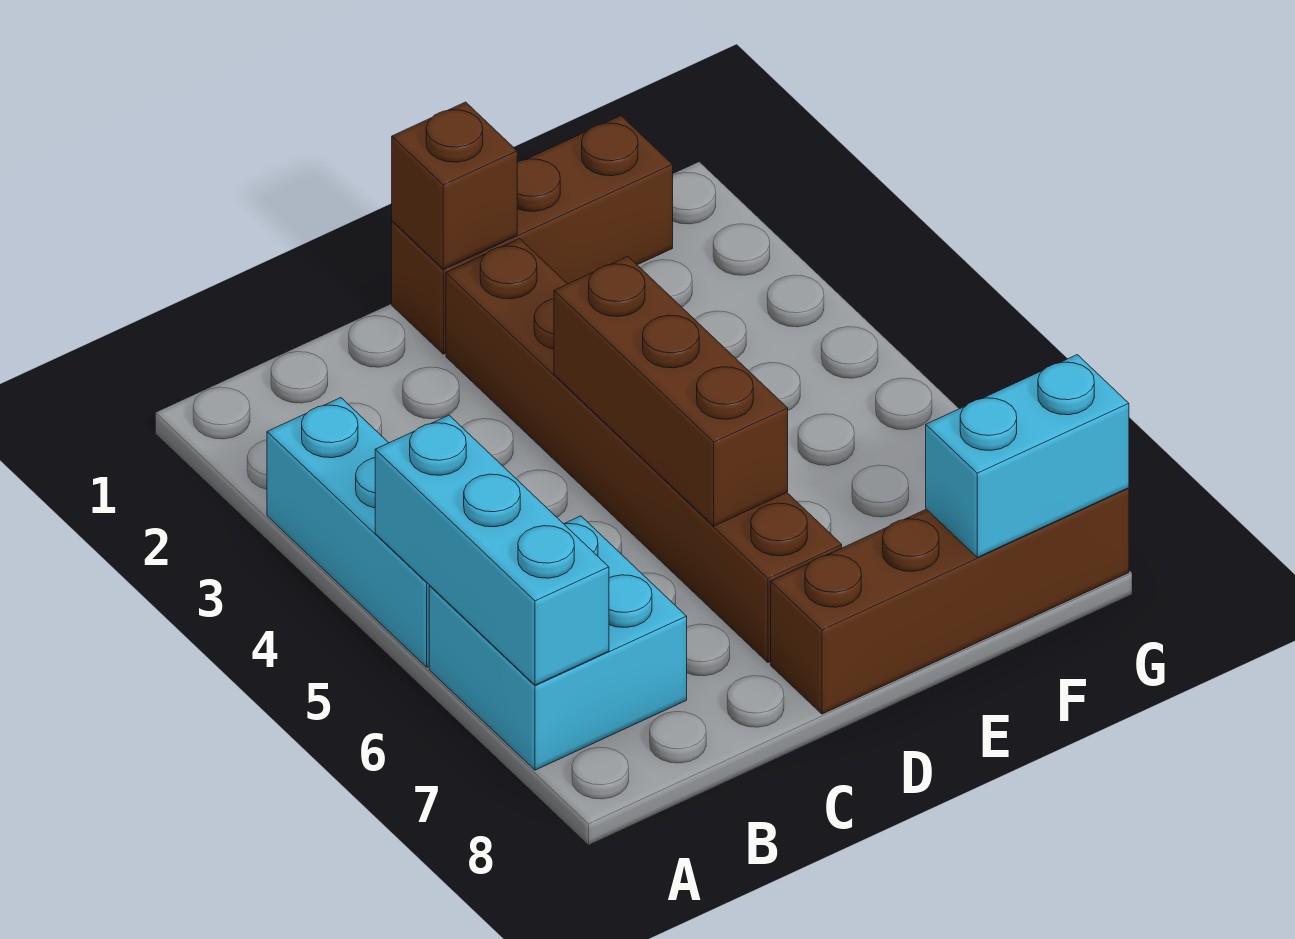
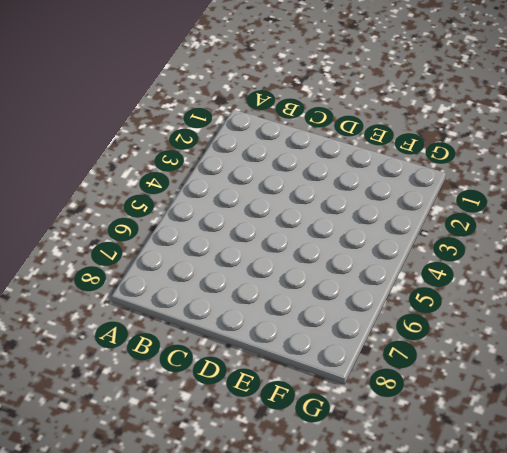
none -> cyan brick A3:A5 level 1
none -> cyan brick A6:B7 level 1

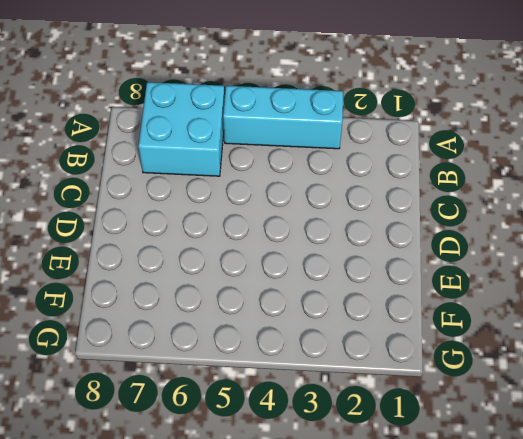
none -> brown brick D1:F1 level 1
none -> brown brick D2:D7 level 1

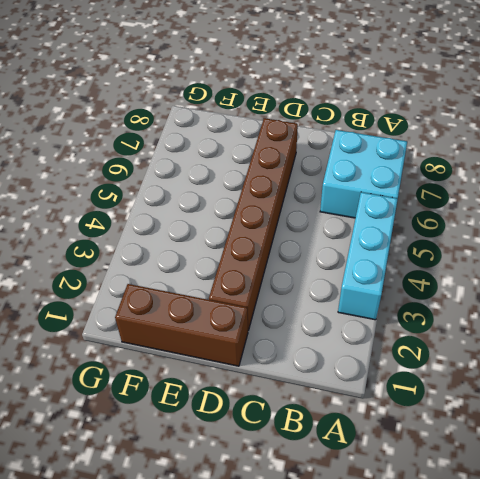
none -> brown brick D8:G8 level 1
none -> cyan brick A5:A7 level 2

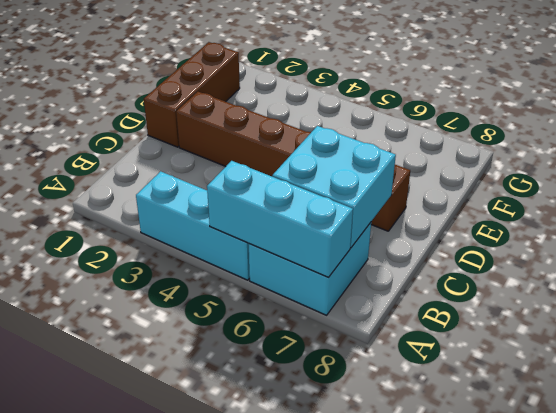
cyan brick B6:C7 level 2 -> none
none -> brown brick D8:G8 level 1
none -> brown brick D1 level 2

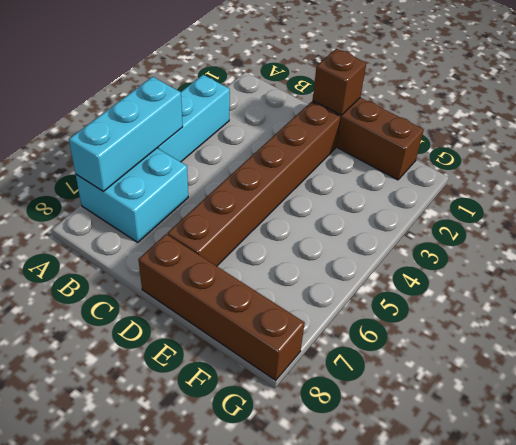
none -> brown brick D4:D6 level 2
none -> cyan brick F8:G8 level 2

